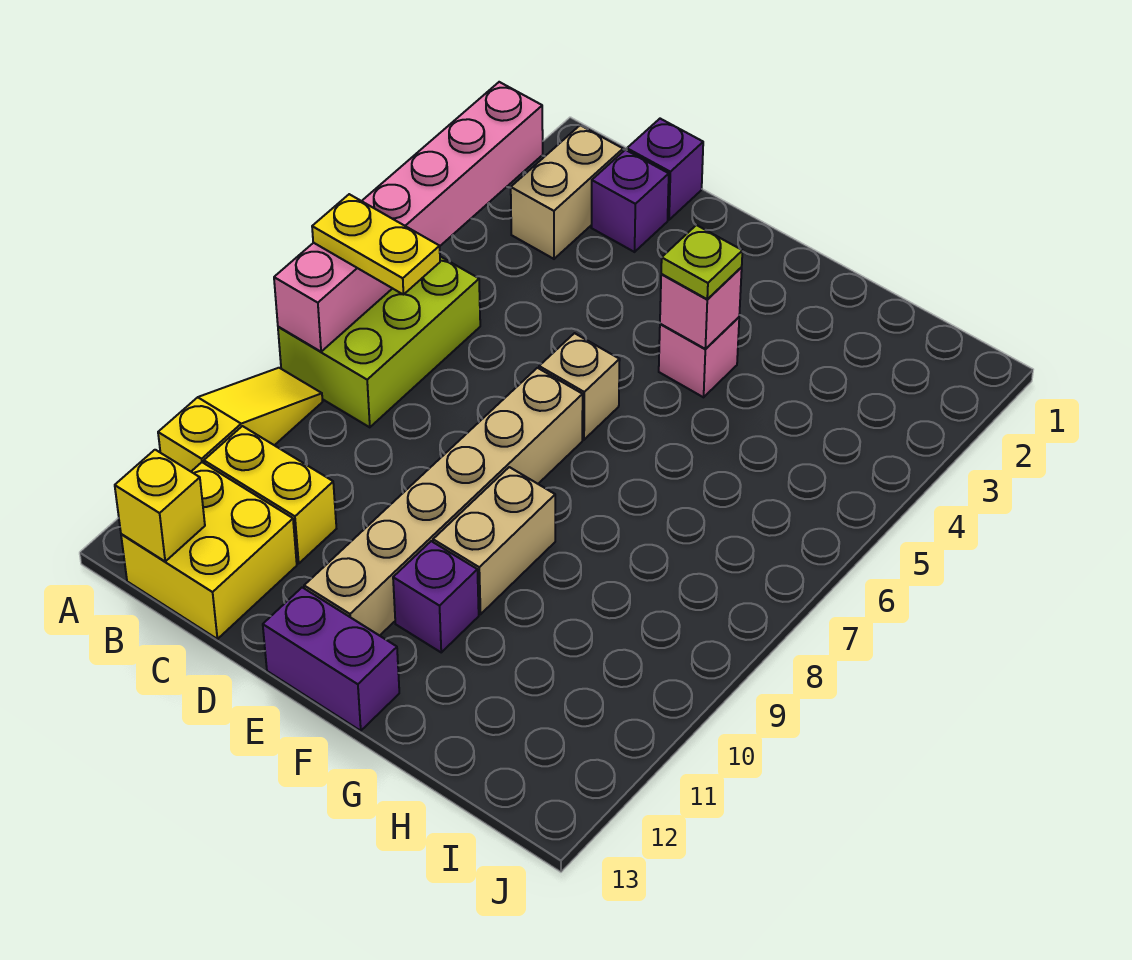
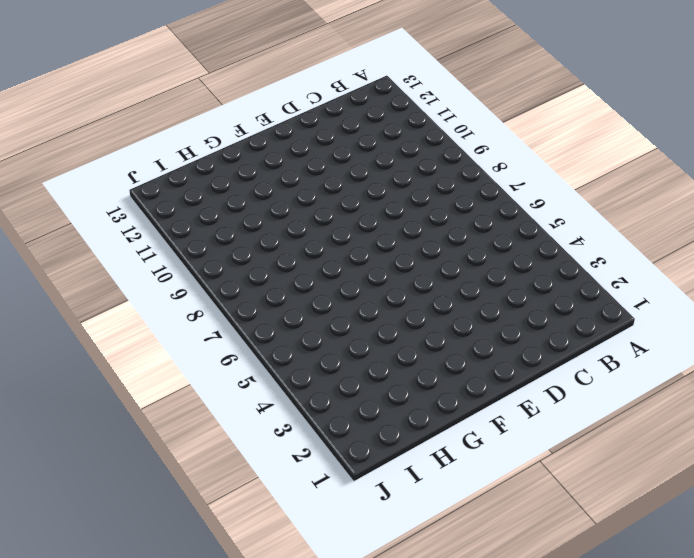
none -> lime brick A6:B8 level 1
none -> yellow slope A9:A11 level 1 top 11
none -> tan brick B2:B3 level 1

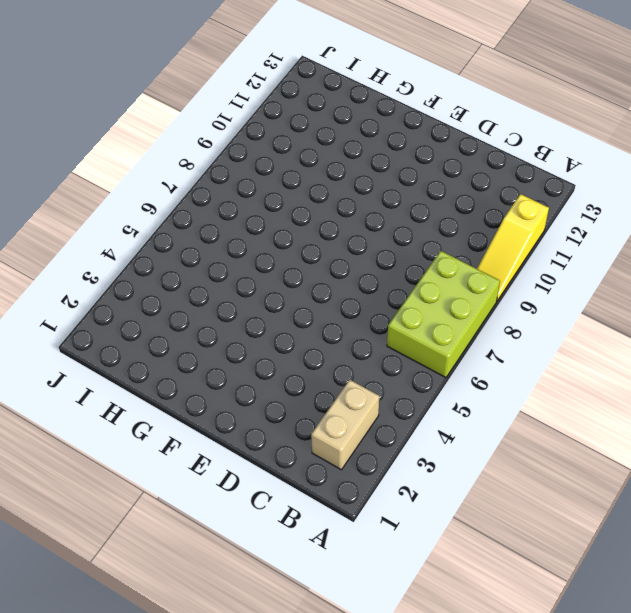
none -> yellow brick B11:C11 level 1
none -> yellow brick B12:C13 level 1
none -> purple brick C1 level 1

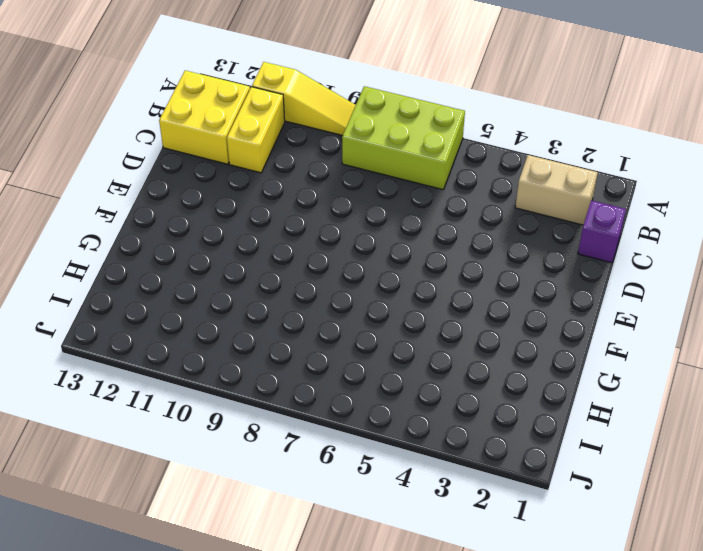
none -> purple brick C2 level 1
none -> tan brick E6 level 1
none -> tan brick E7:E12 level 1

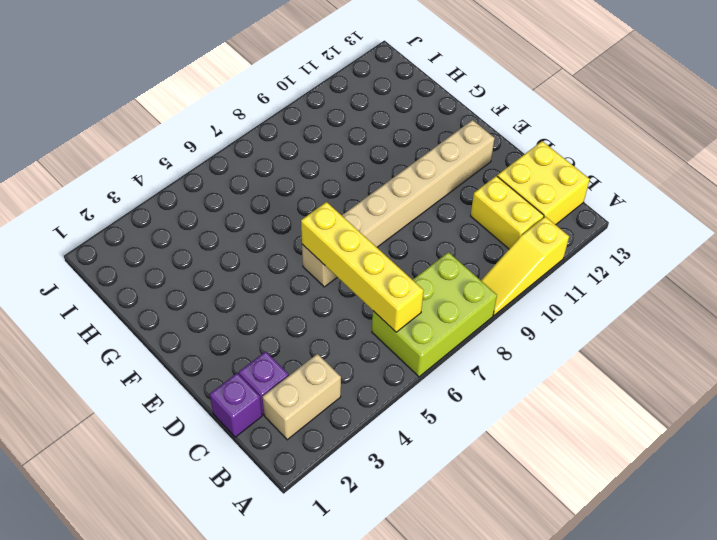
yellow brick B6:E6 level 2 -> none
none -> purple brick E13:F13 level 1
none -> pink brick F4 level 1
none -> tan brick F9:F10 level 1

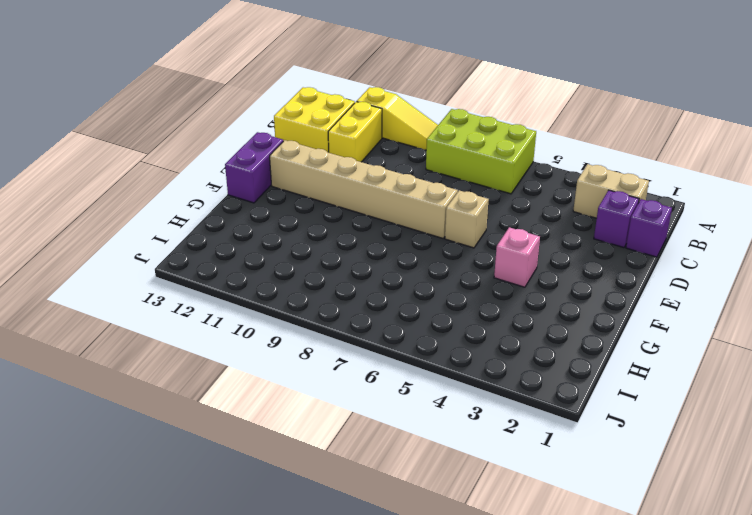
none -> tan brick F9:F10 level 1
none -> purple brick F11 level 1
none -> pink brick A3:A8 level 2

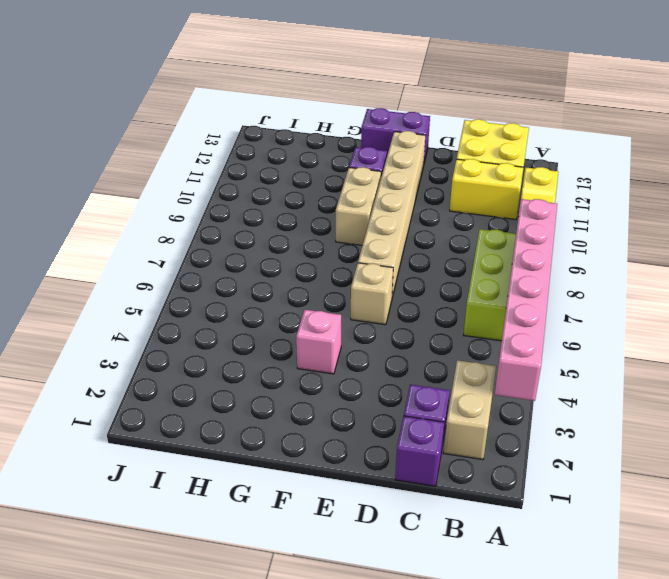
none -> yellow brick B13 level 2
none -> pink brick F4 level 2
none -> yellow plate A7:B7 level 3

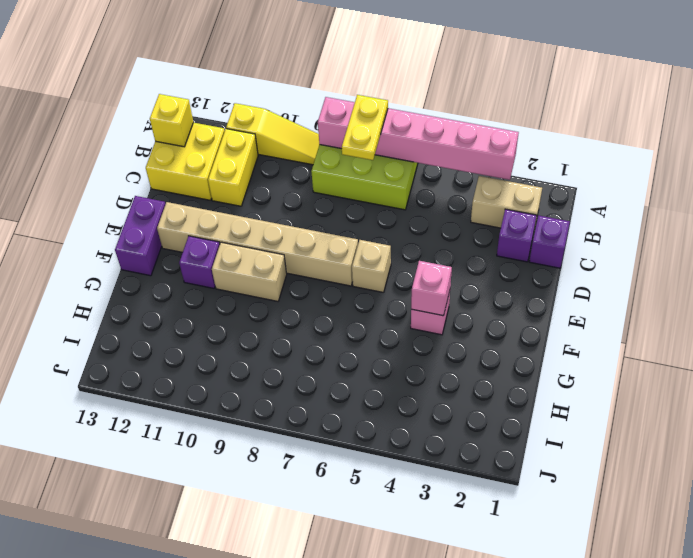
none -> lime plate F4 level 3

